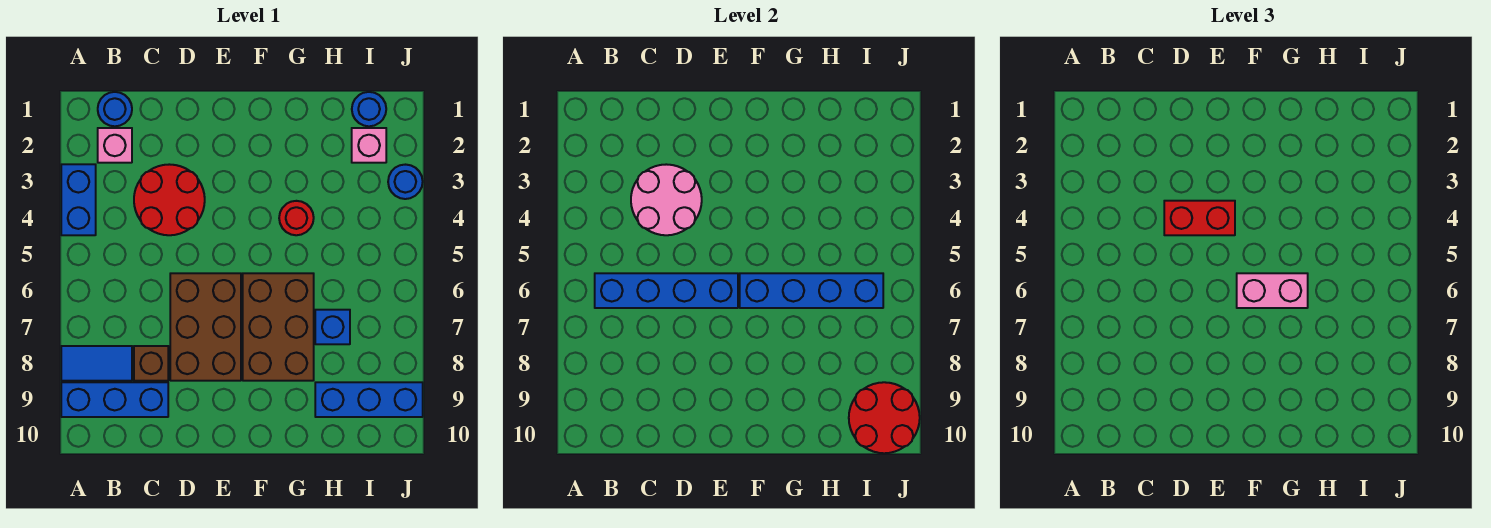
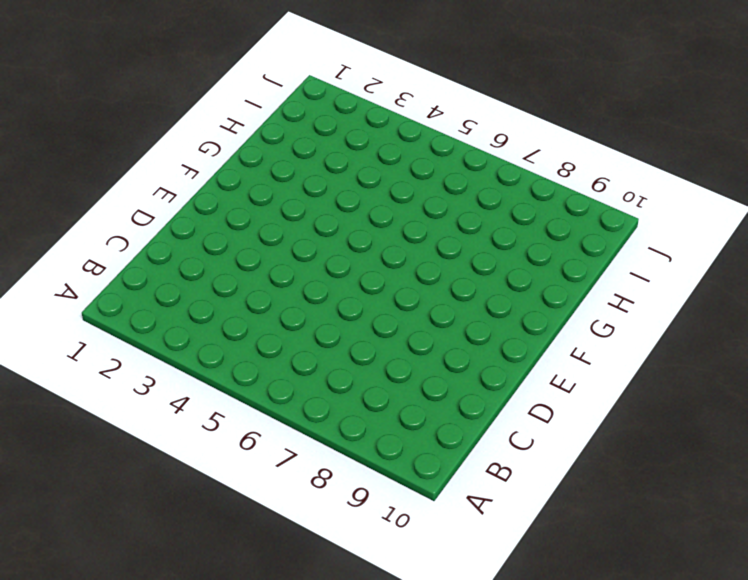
none -> blue brick A3:A4 level 1
none -> blue tile A8:B8 level 1
none -> blue brick A9:C9 level 1

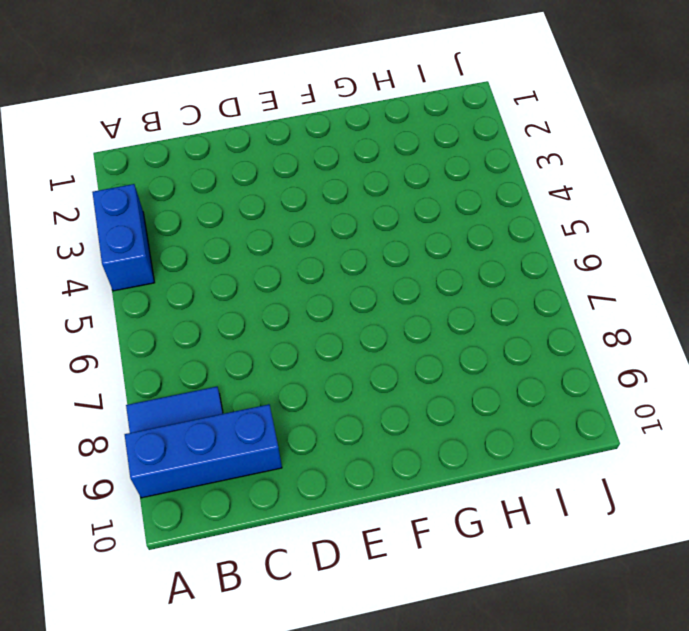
none -> blue round brick B1 level 1
none -> pink brick B2 level 1
none -> red round brick C3:D4 level 1

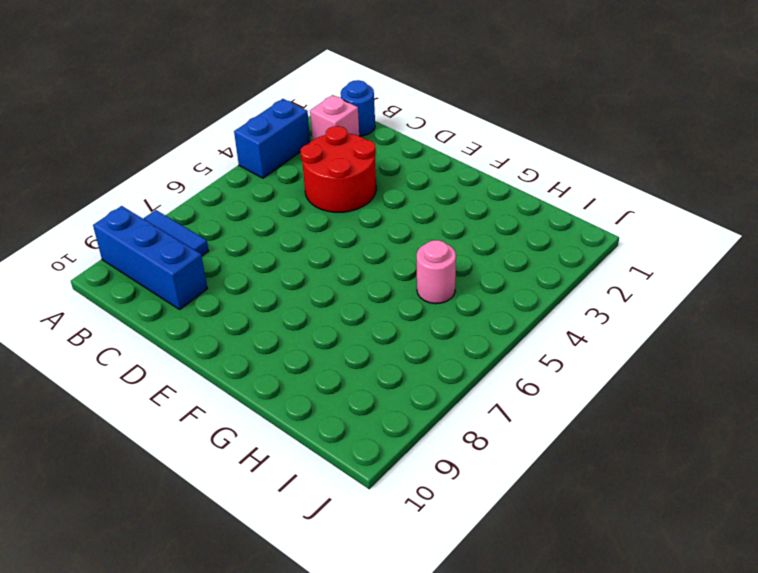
pink round brick H5 level 1 -> none
none -> brown brick C8 level 1
none -> brown brick D6:E8 level 1
none -> brown brick F6:G8 level 1

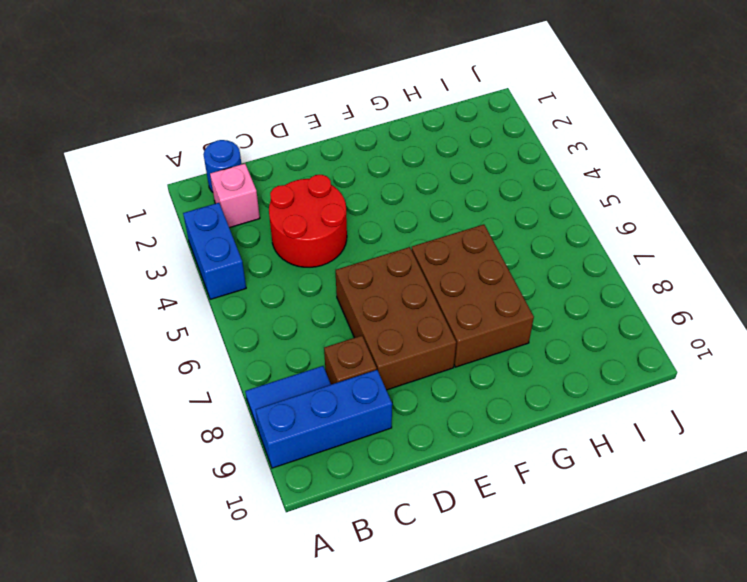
none -> red round brick G4 level 1
none -> blue brick H7 level 1
none -> blue brick H9:J9 level 1

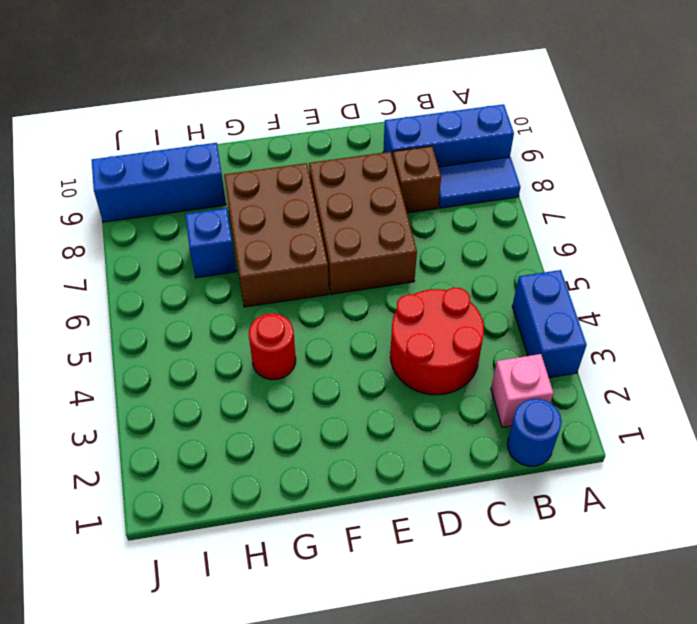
none -> blue round brick I1 level 1
none -> pink brick I2 level 1
none -> blue round brick J3 level 1

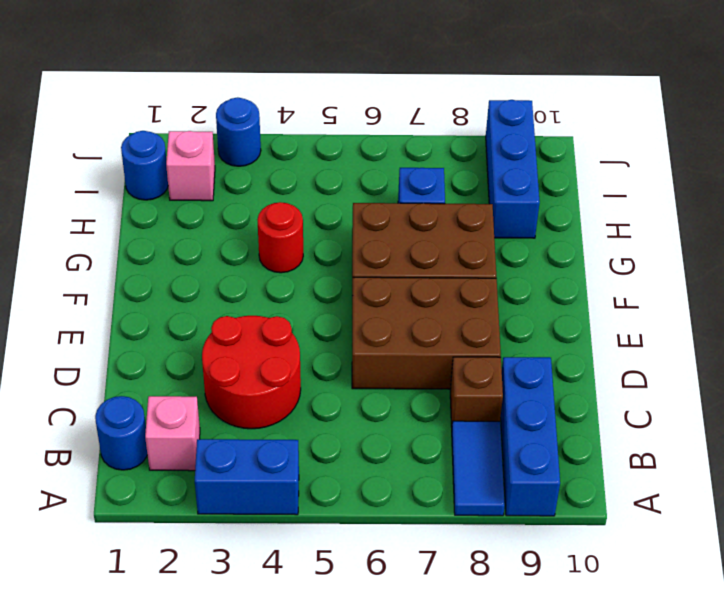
none -> blue brick B6:E6 level 2
none -> pink round brick C3:D4 level 2
none -> blue brick F6:I6 level 2

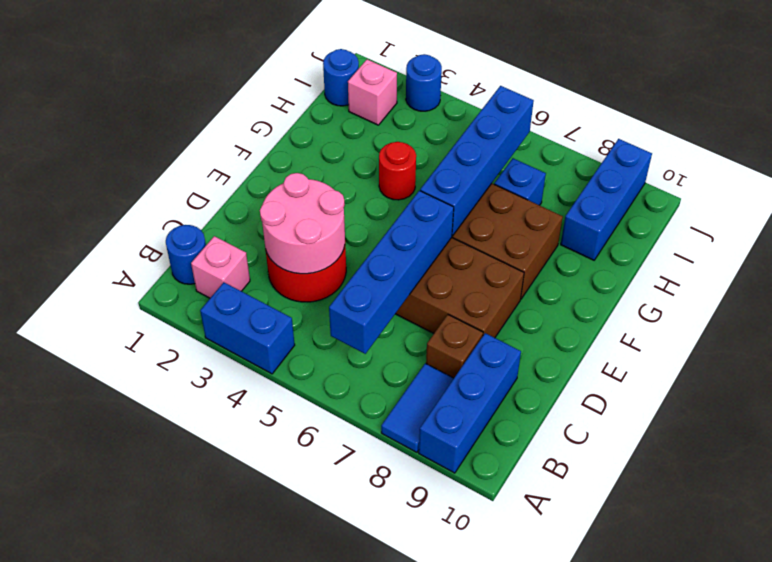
none -> red round brick I9:J10 level 2
none -> red brick D4:E4 level 3
none -> pink brick F6:G6 level 3

